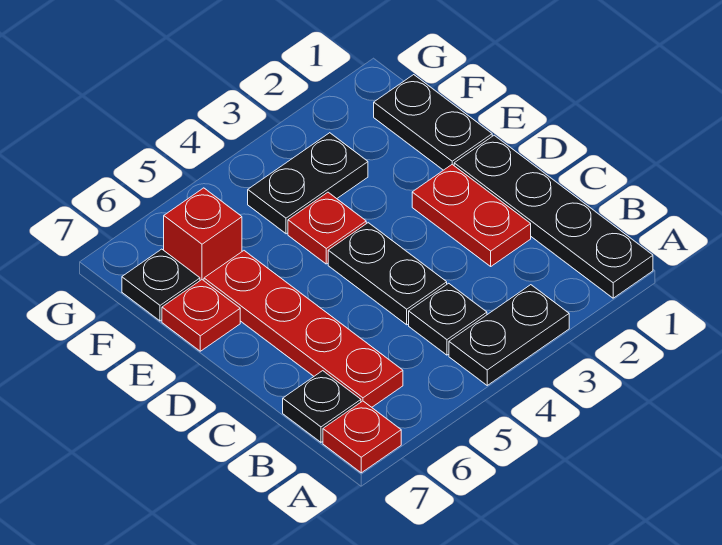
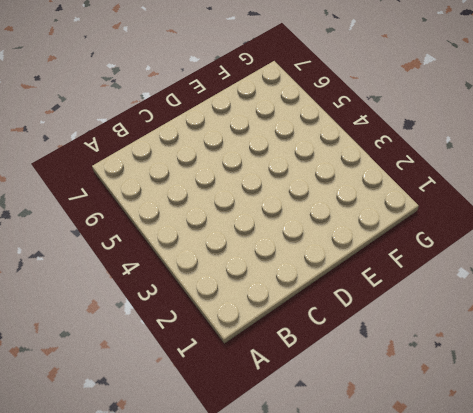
none -> black plate A1:D1 level 1
none -> black plate A3:A4 level 1
none -> red plate A7 level 1

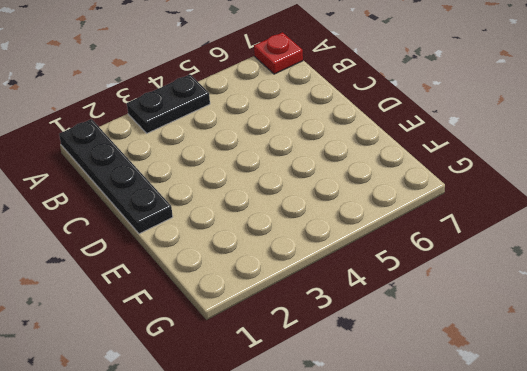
none -> black plate B4 level 1
none -> red plate B6:E6 level 1
none -> black plate B7 level 1

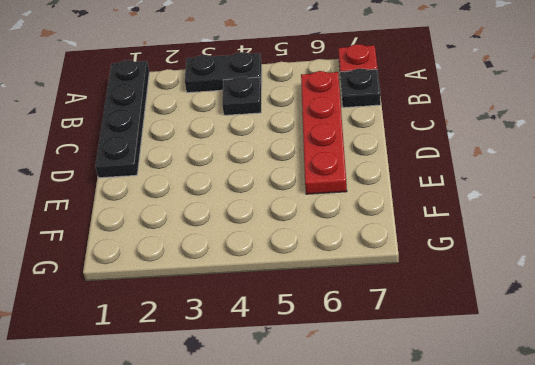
none -> red plate C2:D2 level 1
none -> black plate C4:D4 level 1
none -> black plate E1:F1 level 1

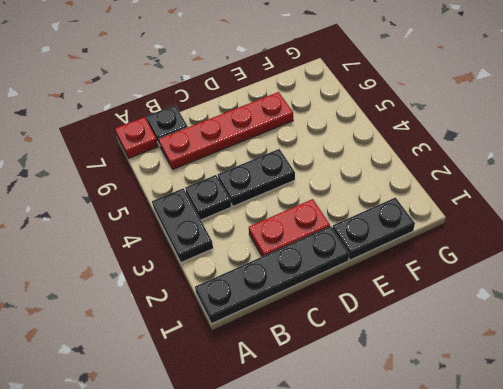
none -> red plate E4 level 1
none -> red plate E7 level 1
none -> black plate F3:F4 level 1

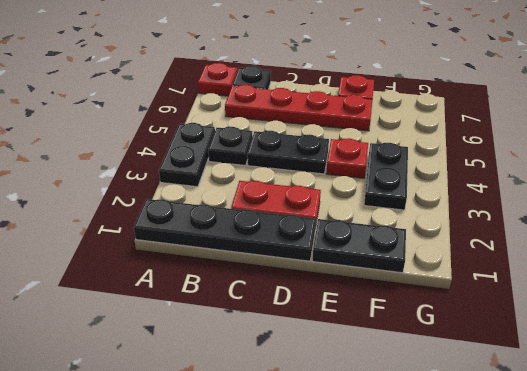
none -> red brick F6 level 1
none -> black plate F7 level 1

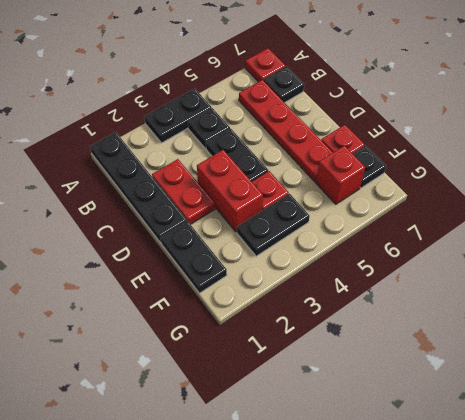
red brick D3:E3 level 1 -> none

